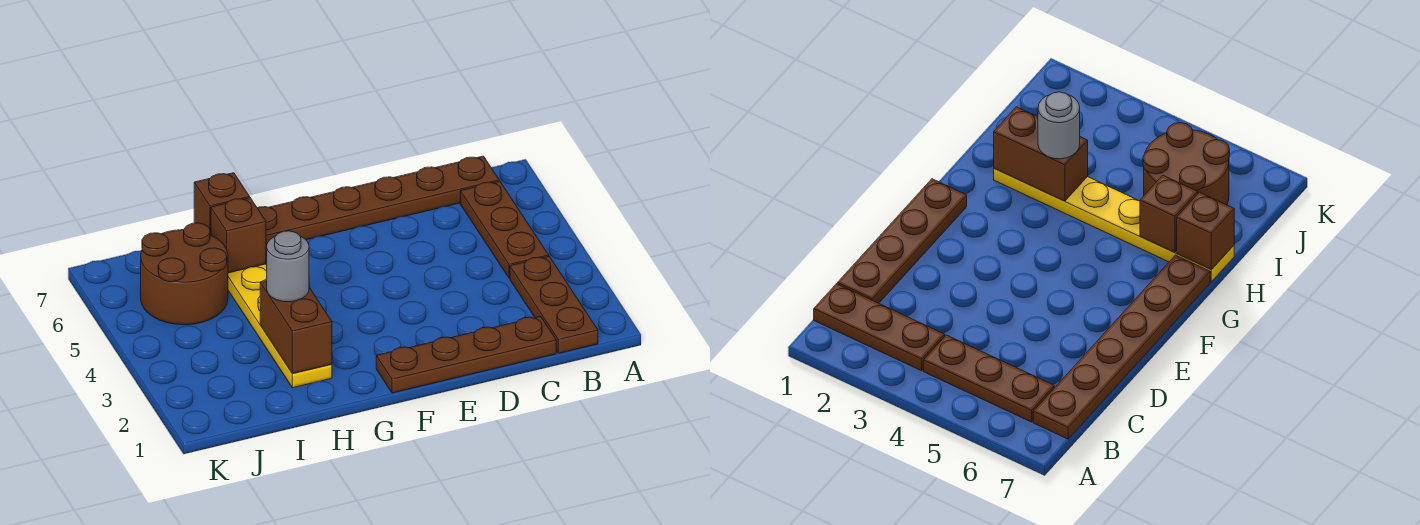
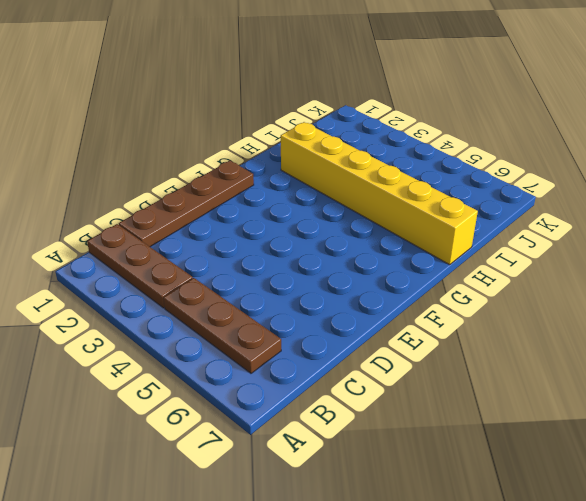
yellow brick H2:H7 level 1 -> yellow plate H2:H7 level 1
none -> brown plate B7:G7 level 1
none -> brown round brick I5:J6 level 1

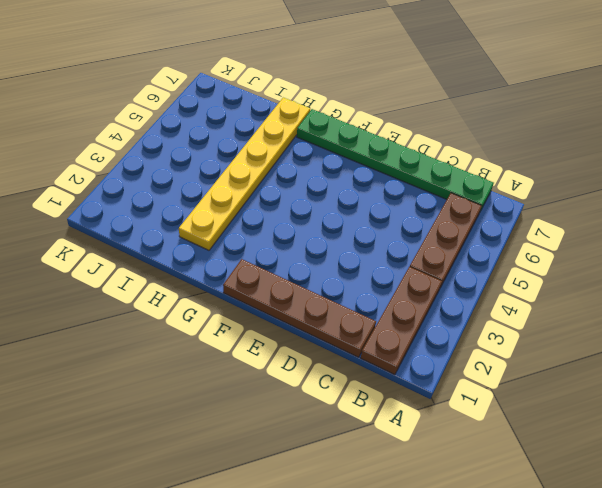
green plate B7:G7 level 1 -> brown plate B7:G7 level 1
none -> brown round brick I5:J6 level 1
none -> brown brick H2:H3 level 2

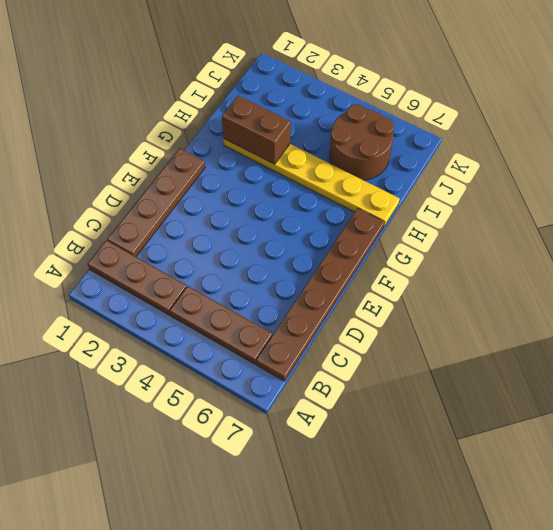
none -> brown brick H6 level 2
none -> brown brick H7 level 2

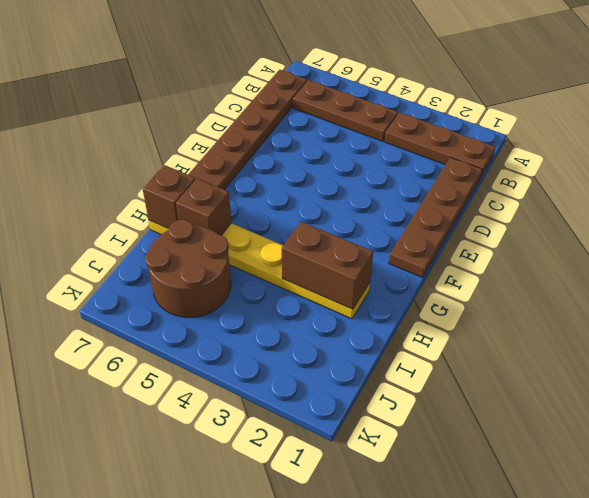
none -> grey round brick H3 level 3

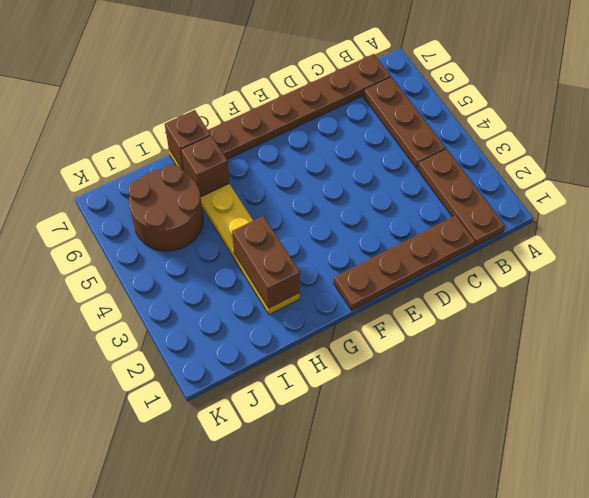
none -> grey round brick H3 level 3

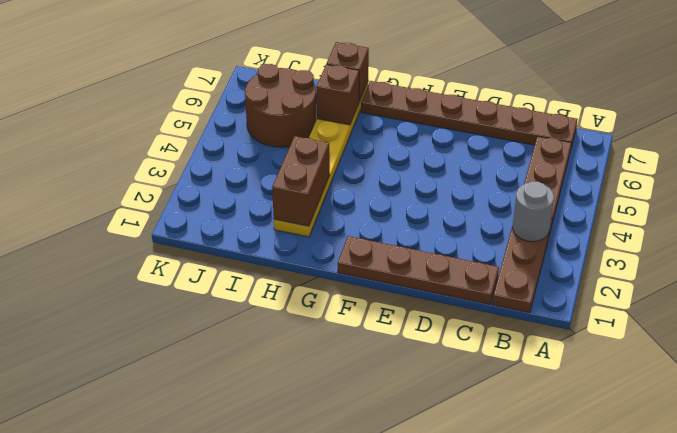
grey round brick B3 level 2 -> grey round brick H3 level 3

